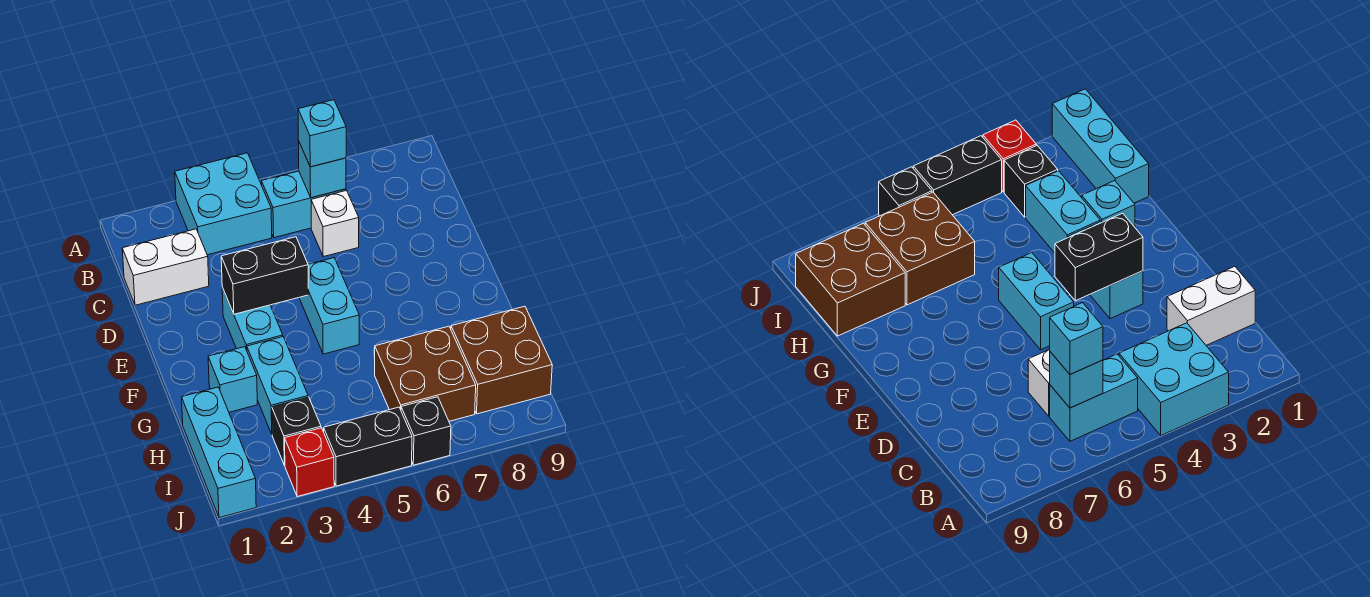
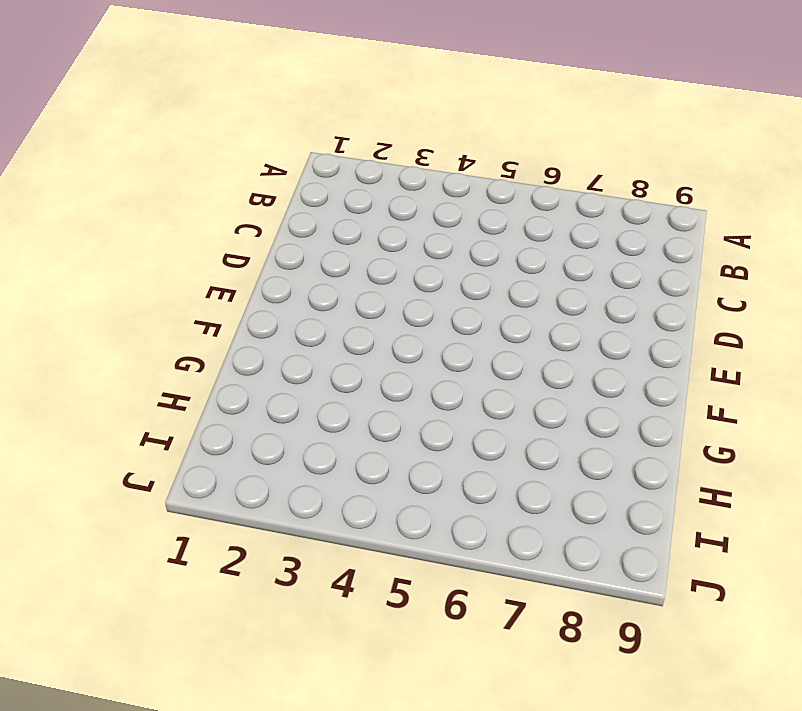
none -> cyan brick A3:B4 level 1
none -> cyan brick B5:B6 level 1
none -> white brick C1:C2 level 1

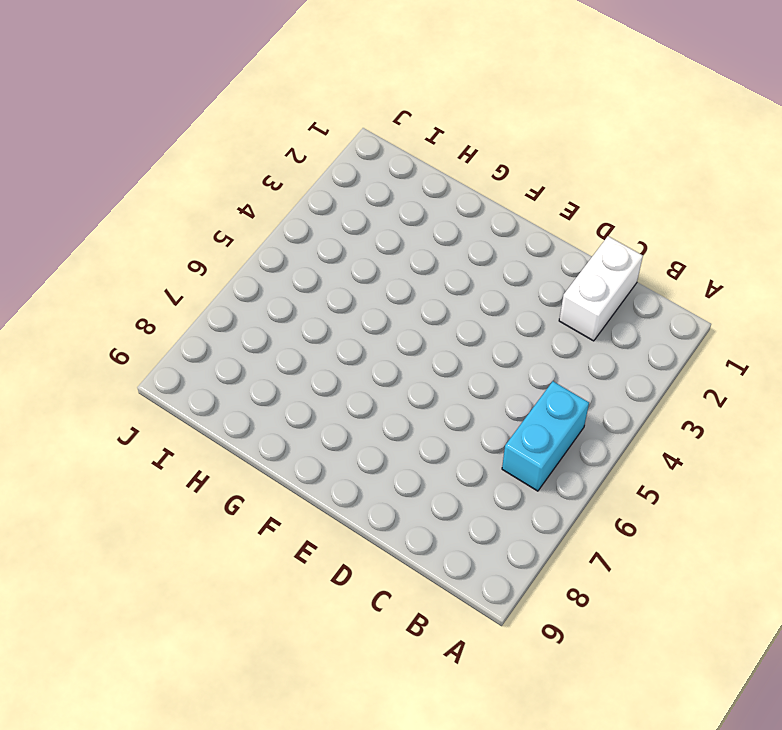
none -> cyan brick A3:B4 level 1
none -> white brick C6 level 1
none -> cyan brick E3:F3 level 1

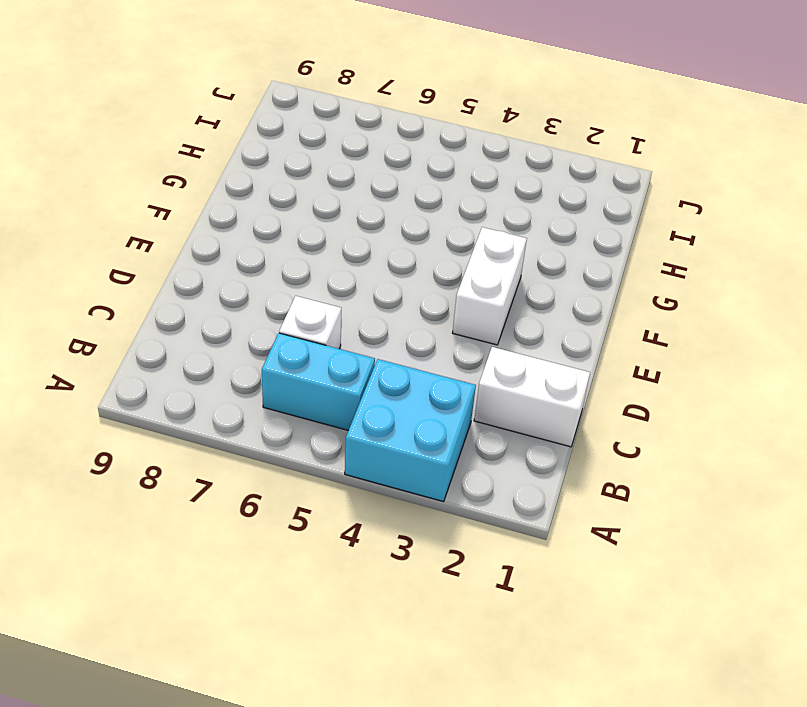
white brick E3:F3 level 1 -> cyan brick E3:F3 level 1
none -> cyan brick E5:F5 level 1
none -> cyan brick G2 level 1
none -> cyan brick G3:H3 level 1

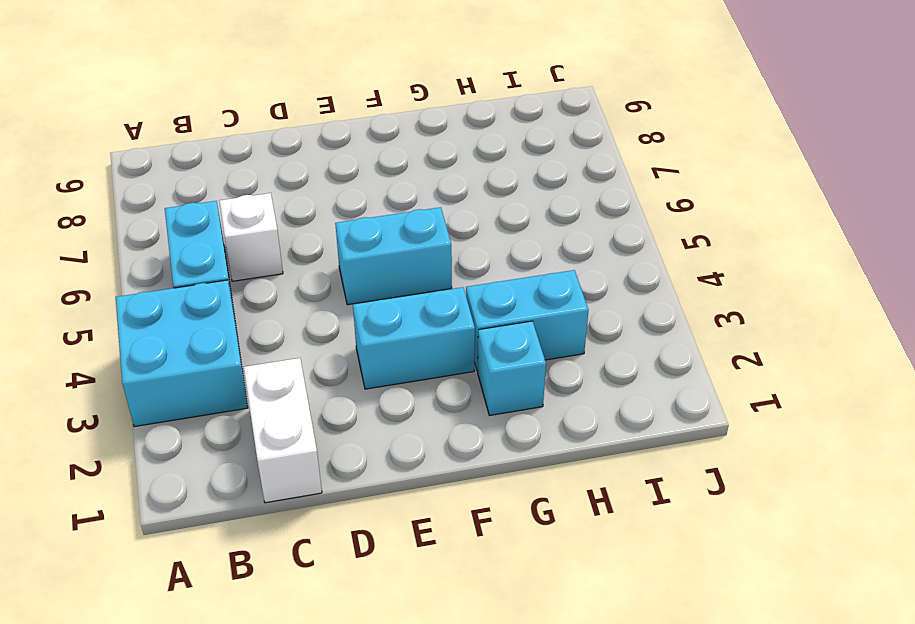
none -> cyan brick H1:J1 level 1
none -> brown brick H6:I7 level 1
none -> brown brick H8:I9 level 1

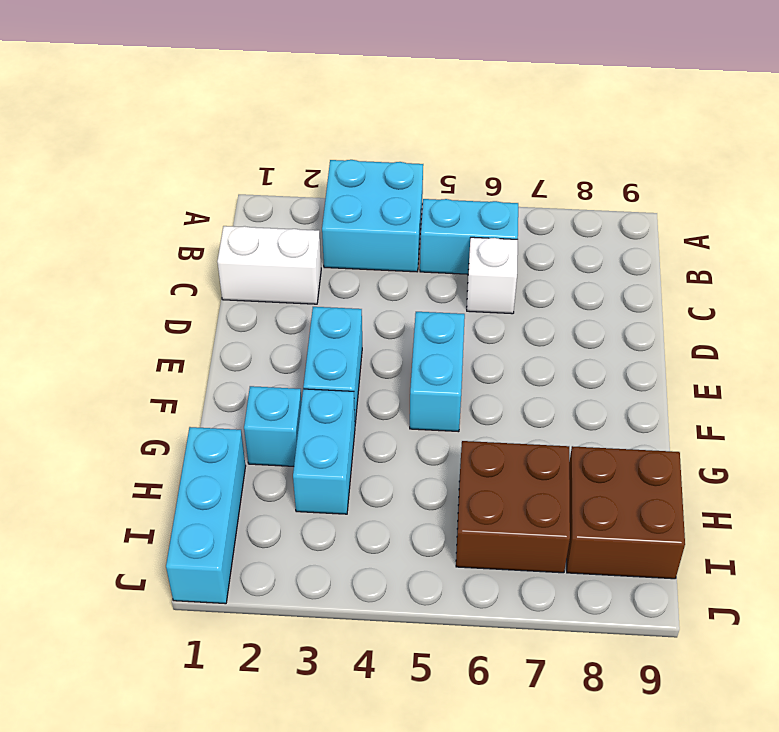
none -> black brick I3 level 1
none -> red brick J3 level 1
none -> black brick J4:J5 level 1

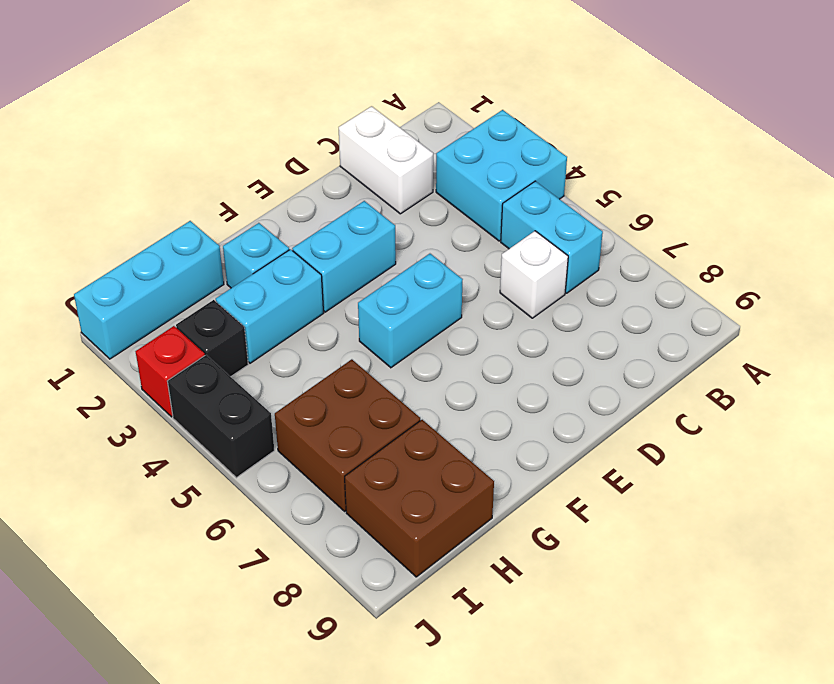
none -> black brick J6 level 1
none -> cyan brick B6 level 2
none -> black brick E3:E4 level 2

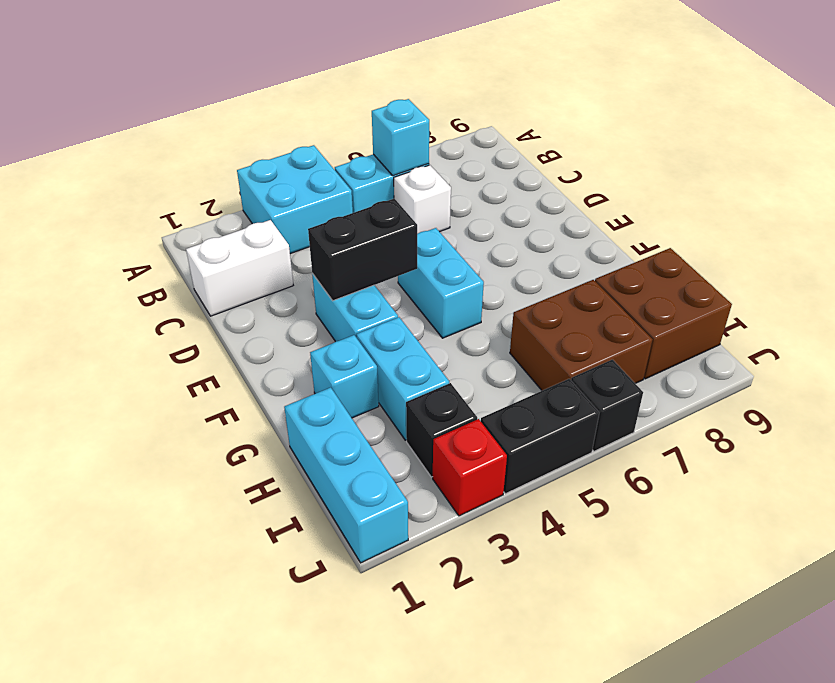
none -> cyan brick B6 level 3

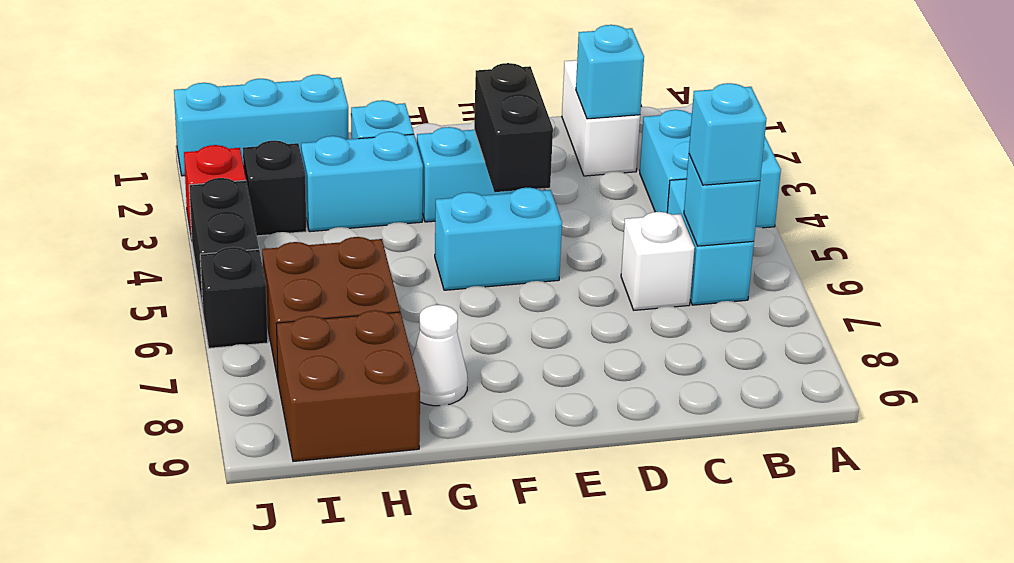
cyan brick C2 level 2 -> none
white cone G8 level 1 -> none

